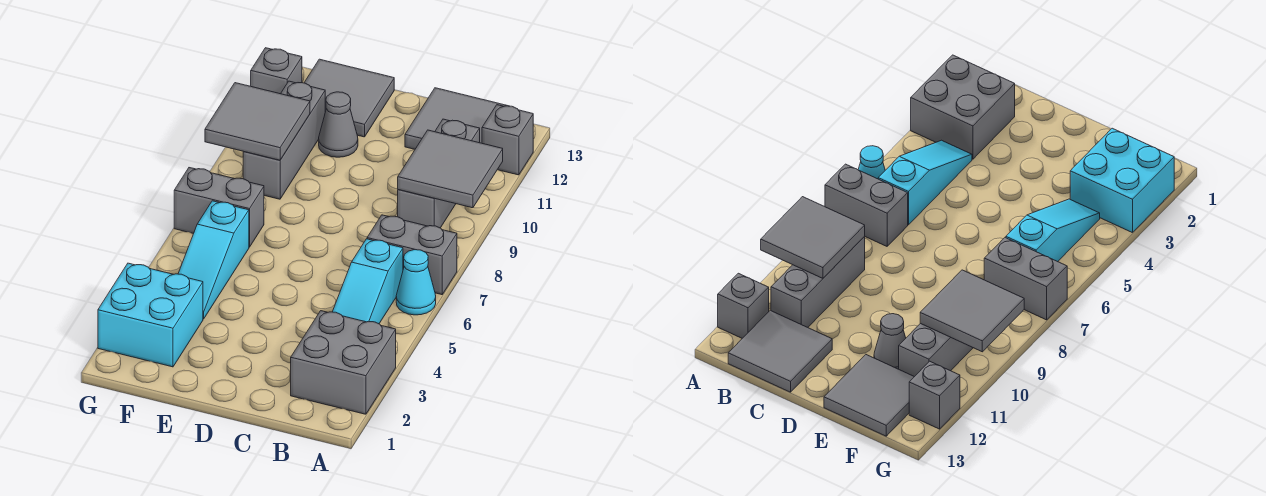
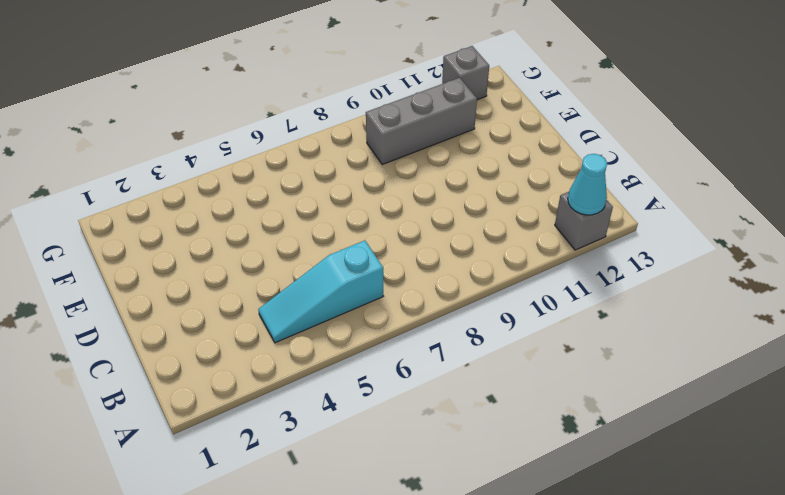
cyan cone A12 level 2 -> cyan cone A6 level 1
none -> grey brick A2:B3 level 1
none -> grey brick A7:B7 level 1
none -> grey brick B9:B11 level 1

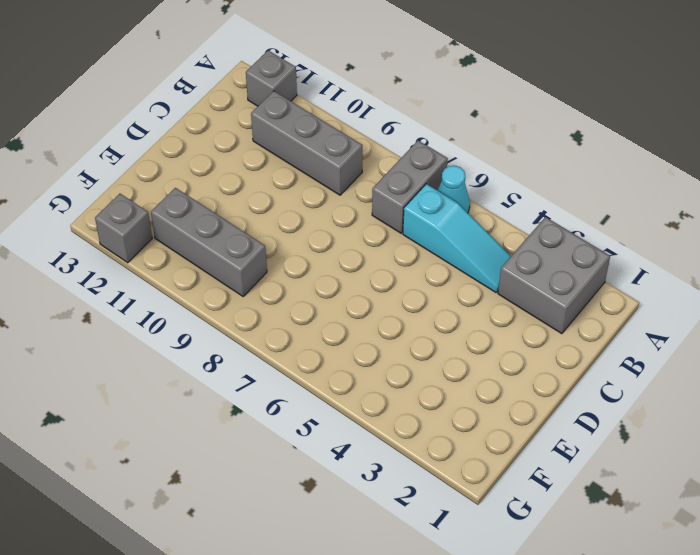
none -> grey tile B12:C13 level 1
none -> grey cone E11 level 1
none -> grey tile E12:F13 level 1

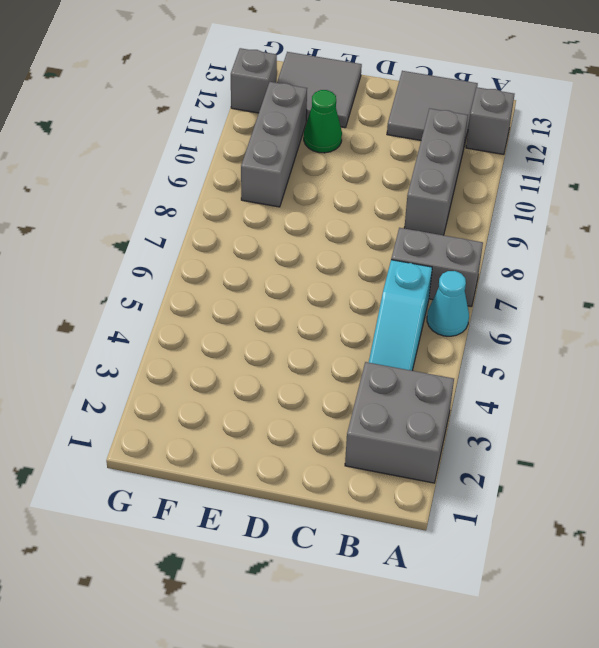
green cone E11 level 1 -> grey cone E11 level 1
none -> cyan brick F2:G3 level 1
none -> cyan slope F4:F6 level 1 top 6
none -> grey brick F7:G7 level 1

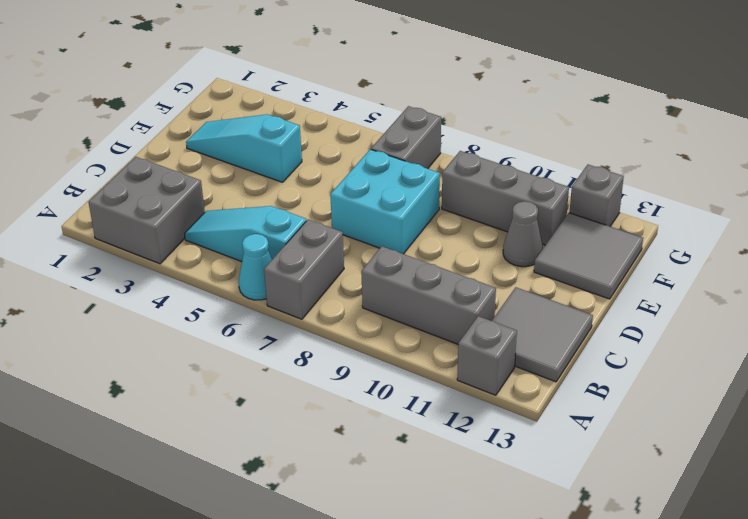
cyan brick D7:E8 level 1 -> cyan brick F2:G3 level 1
cyan slope E2:E4 level 1 top 4 -> cyan slope F4:F6 level 1 top 6
none -> grey tile A9:B10 level 2
none -> grey tile F9:G10 level 2

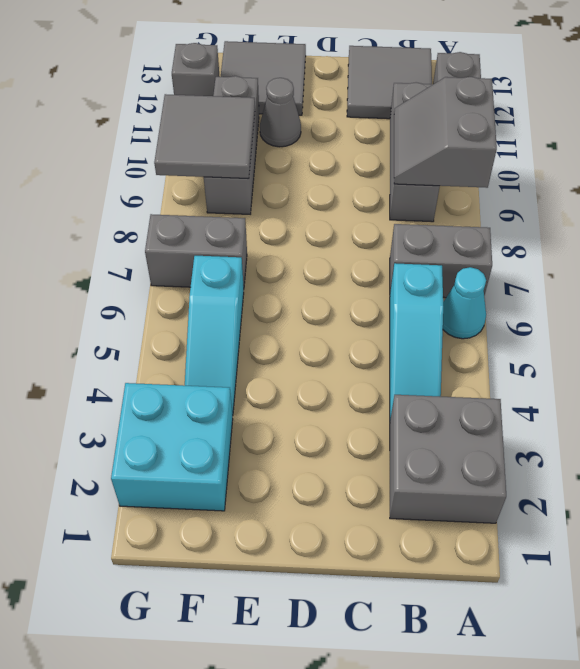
grey slope A9:B10 level 2 top A -> grey tile A9:B10 level 2

